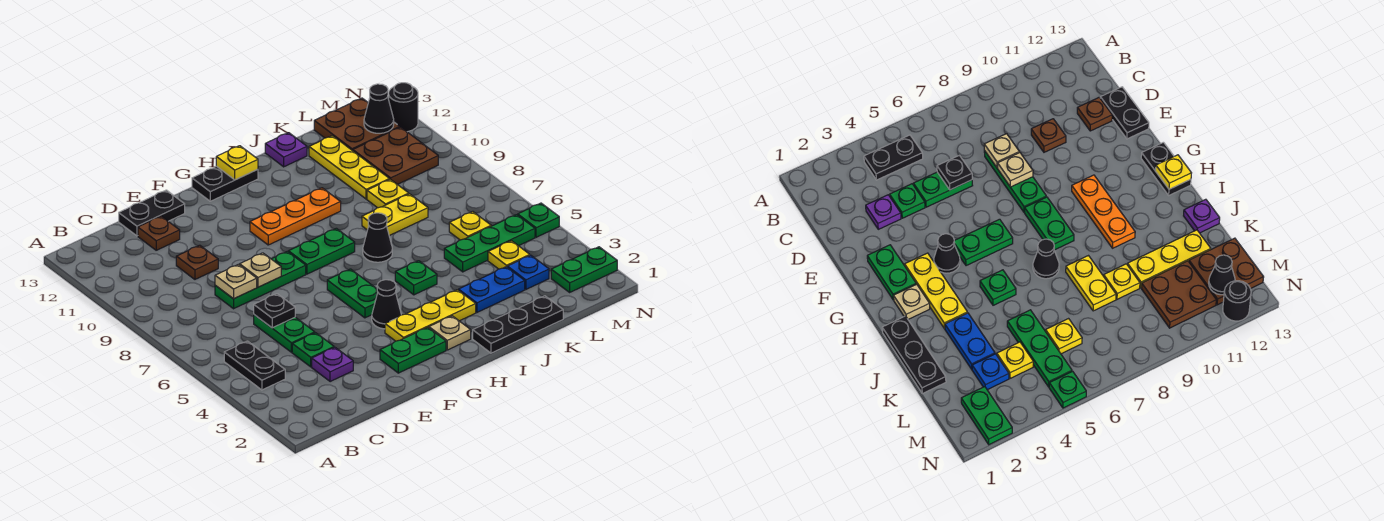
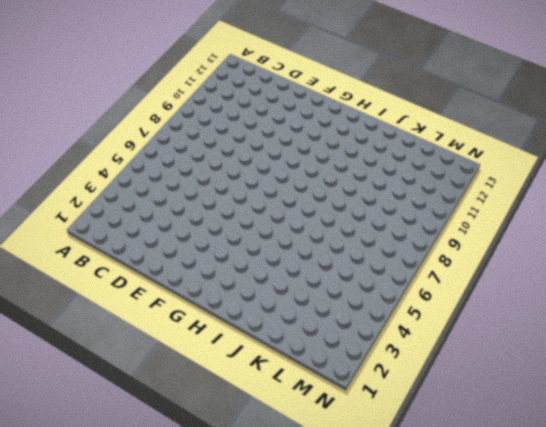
none -> black plate B4:B5 level 1
none -> purple plate D3 level 1
none -> green plate D4 level 1
none -> green plate D5:D6 level 1

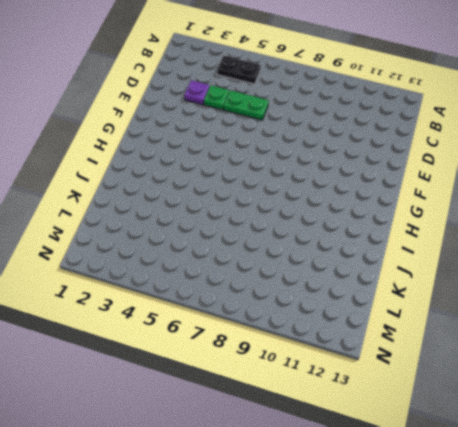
none -> green plate D8:F8 level 1
none -> brown plate D10 level 1
none -> brown plate D12 level 1
none -> black plate D13:E13 level 1

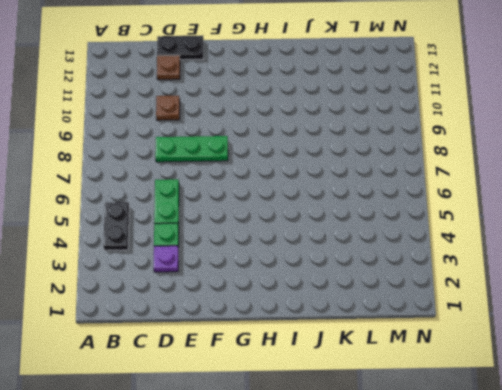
none -> green plate F2:G2 level 1
none -> yellow plate G3:I3 level 1
none -> black cone G4 level 1
none -> green plate G5:G6 level 1

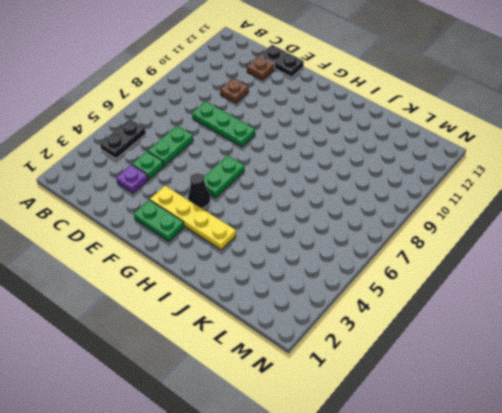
yellow plate F3:I3 level 1 -> yellow plate G3:I3 level 1
none -> green plate G8:H8 level 1
none -> orange plate G10:I10 level 1
none -> black plate G13:H13 level 1
none -> tan plate H2 level 1

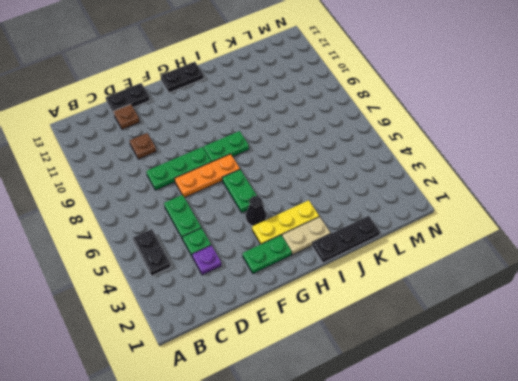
orange plate E7:G7 level 1 -> orange plate G10:I10 level 1
tan plate H2:I2 level 1 -> tan plate H2 level 1
none -> green plate I5 level 1
none -> black cone I7 level 1
none -> blue plate J3:K3 level 1
none -> yellow plate J8:K8 level 1

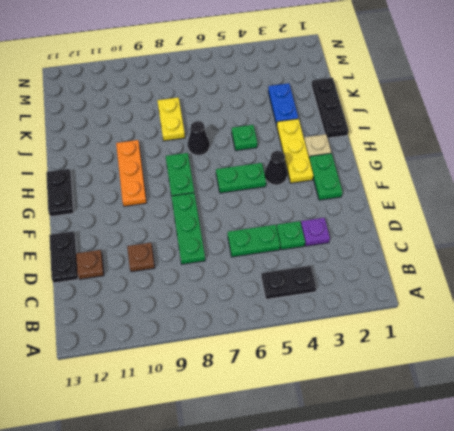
none -> purple plate J13 level 1
none -> green plate K5:M5 level 1
none -> yellow plate K9 level 1
none -> yellow plate K10:K12 level 1

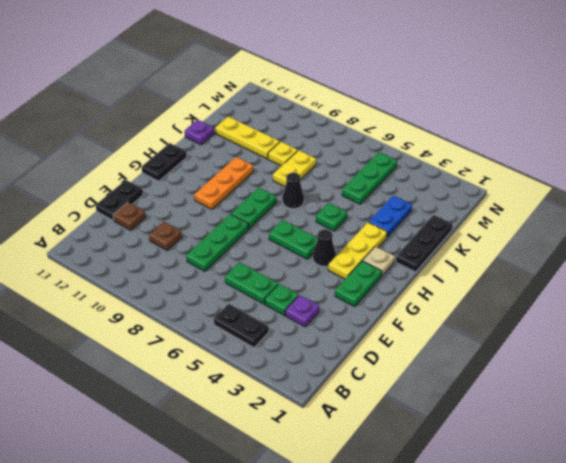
none -> blue plate L3 level 1
none -> yellow plate L4 level 1
none -> yellow plate L6 level 1
none -> brown plate L10:M11 level 1

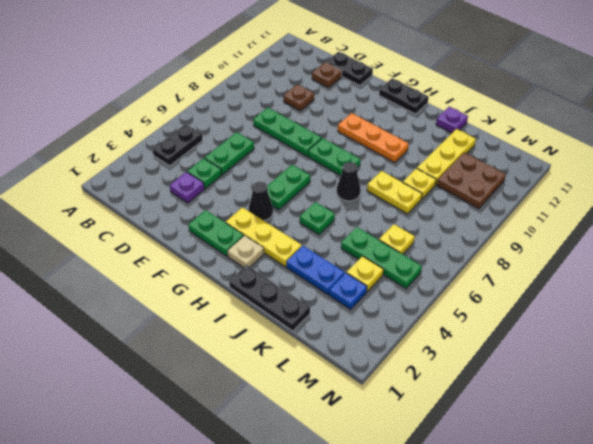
none -> brown plate L12:M13 level 1
none -> green plate M2:N2 level 1
none -> green plate N5 level 1
none -> black round brick N12 level 1

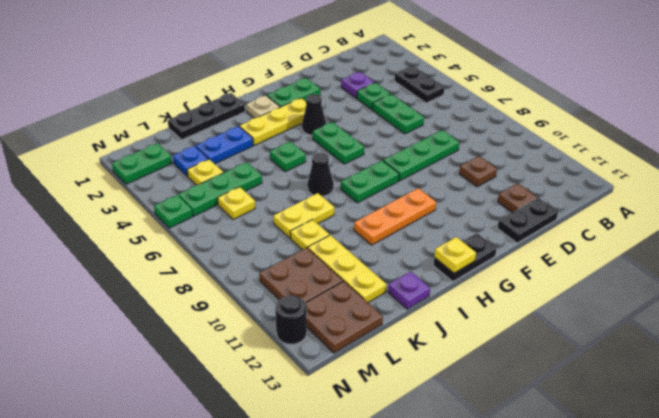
none -> black plate D6 level 2
none -> tan plate D8 level 2
none -> tan plate E8 level 2
none -> black cone M12 level 2

